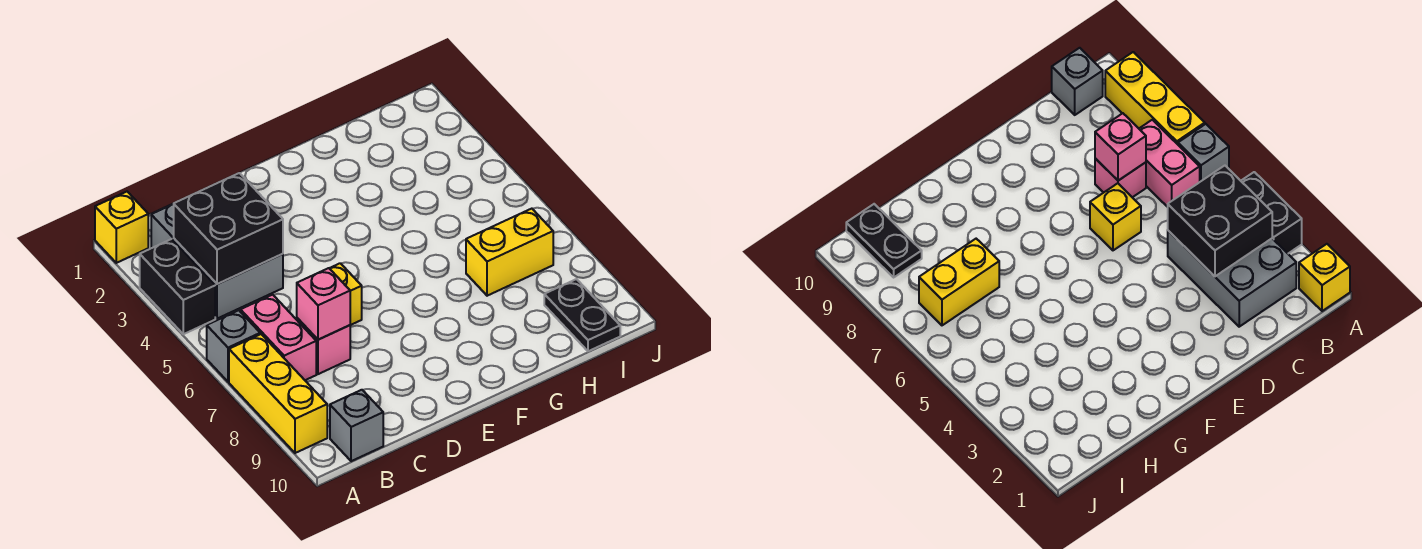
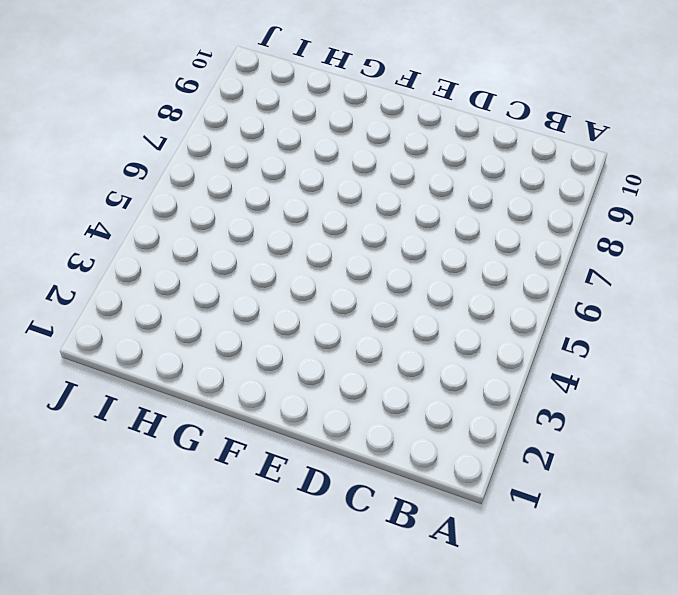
none -> yellow brick A1 level 1
none -> black brick A3:A4 level 1
none -> grey brick A6 level 1

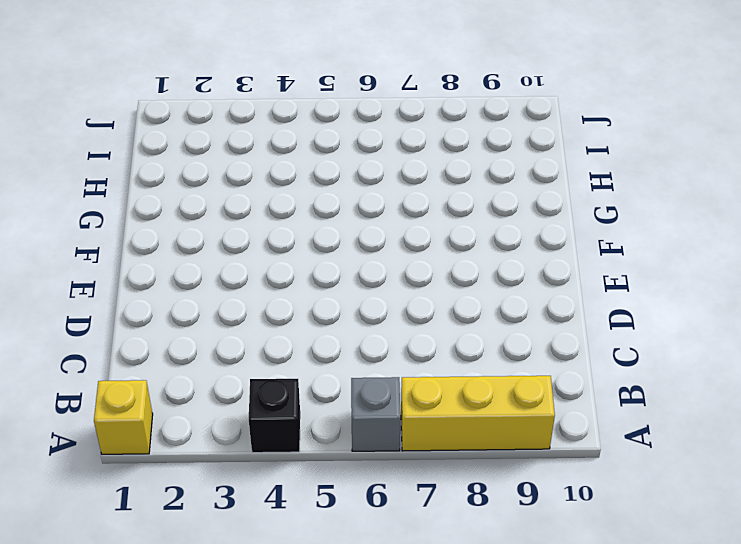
black brick A4 level 1 -> black brick A3:A4 level 1
none -> grey brick B2:C4 level 1
none -> pink brick B6:B7 level 1
none -> grey brick B10 level 1

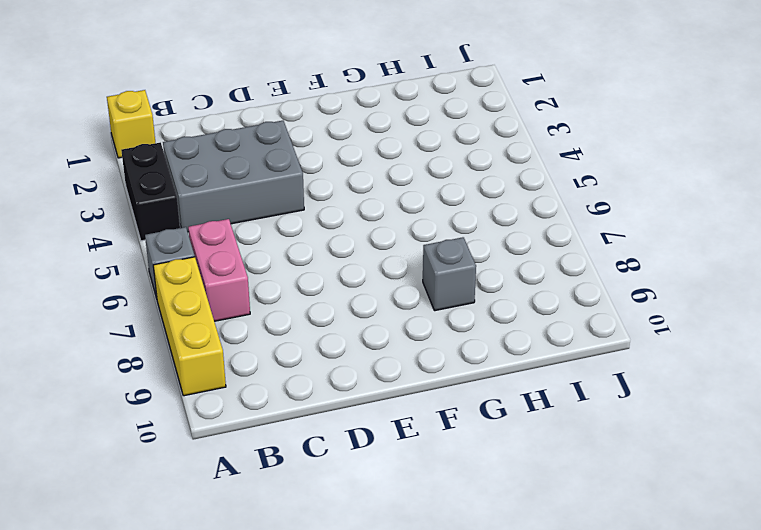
grey brick B3:D4 level 1 -> grey brick B2:C4 level 1
grey brick G8 level 1 -> grey brick B10 level 1
none -> pink brick C7 level 1
none -> yellow brick D6 level 1
none -> yellow brick H7:I7 level 1

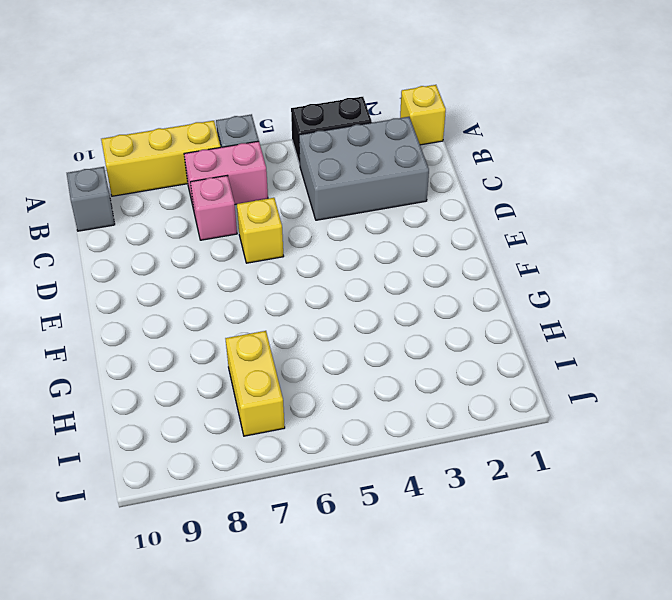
none -> black plate I9:I10 level 1
none -> black brick B3:C4 level 2
none -> pink brick C7 level 2

